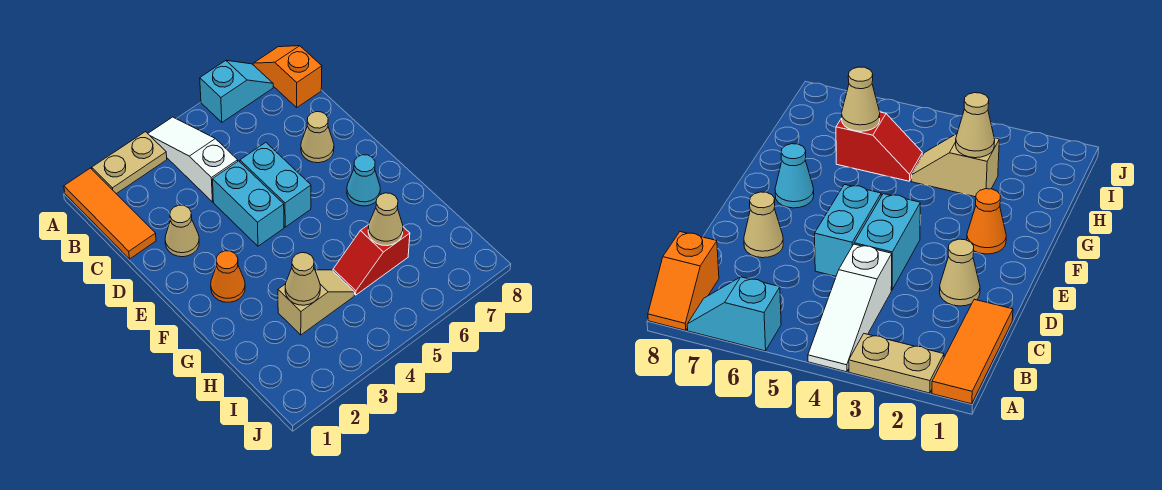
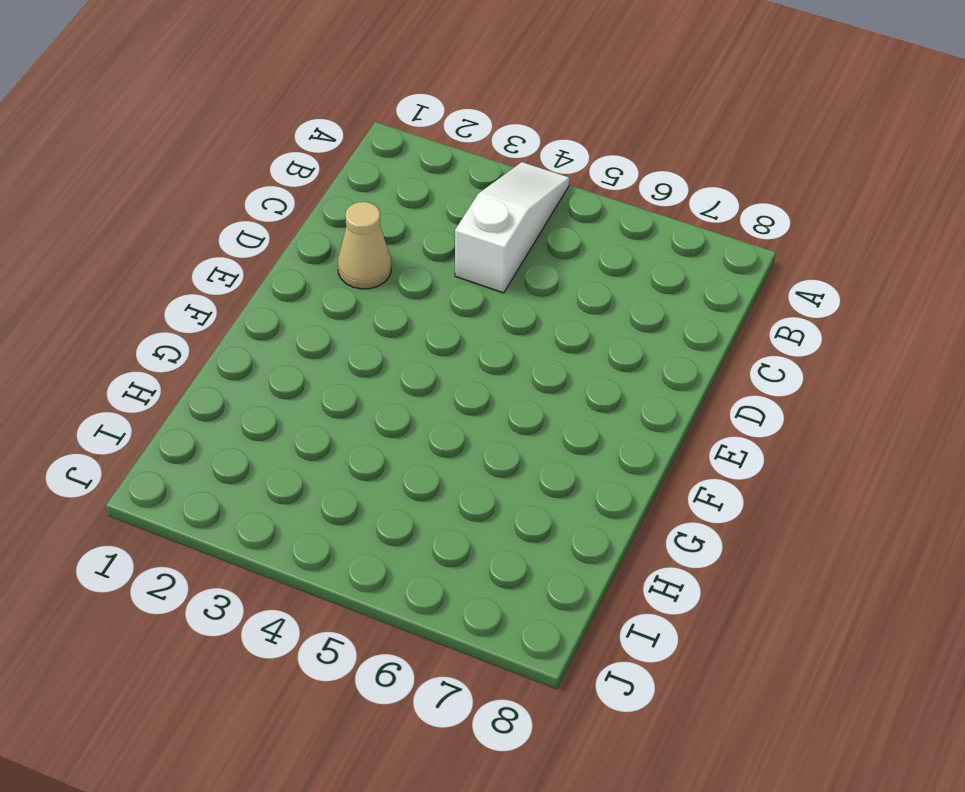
none -> orange tile A1:C1 level 1
none -> tan plate A2:A3 level 1
none -> cyan slope A6:A7 level 1 top 6

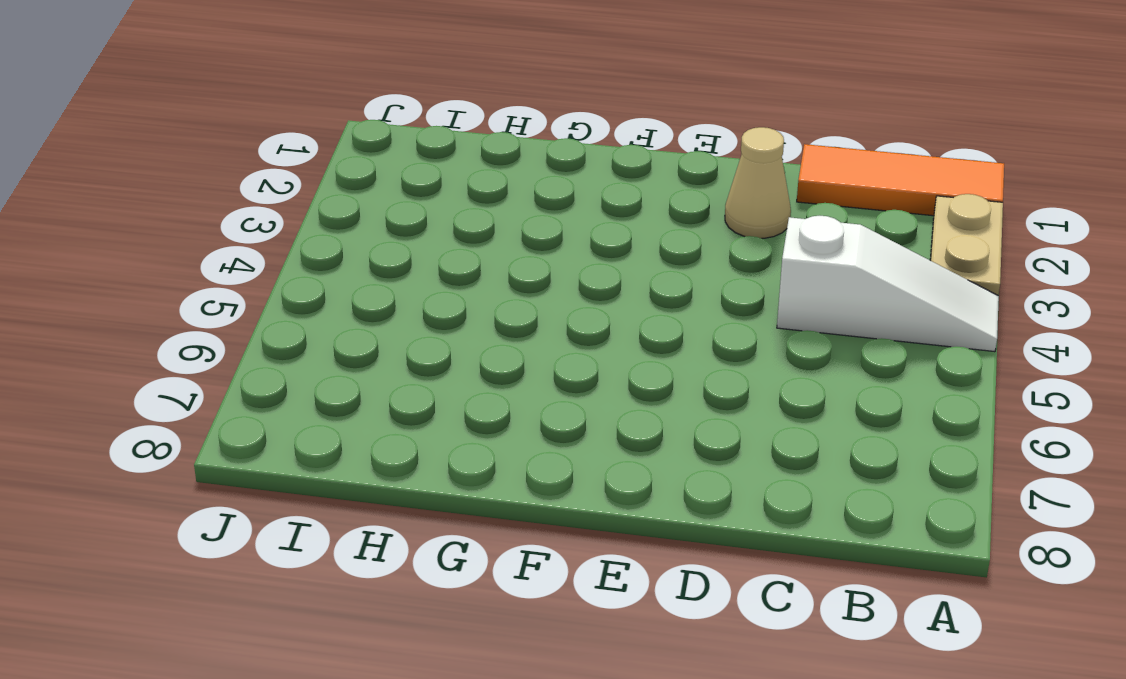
none -> cyan slope A6:A7 level 1 top 6
none -> orange slope A8:B8 level 1 top B
none -> cyan brick D4:E4 level 1

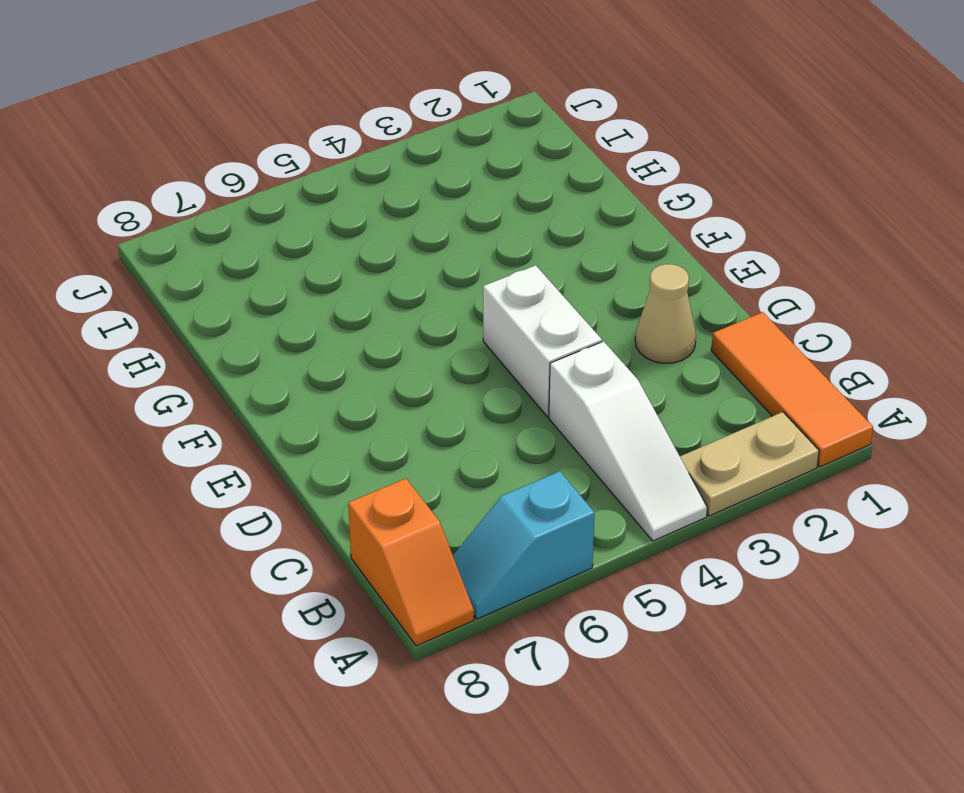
white brick D4:E4 level 1 -> cyan brick D4:E4 level 1
none -> cyan brick D5:E5 level 1
none -> tan cone D7 level 1
none -> orange cone F2 level 1

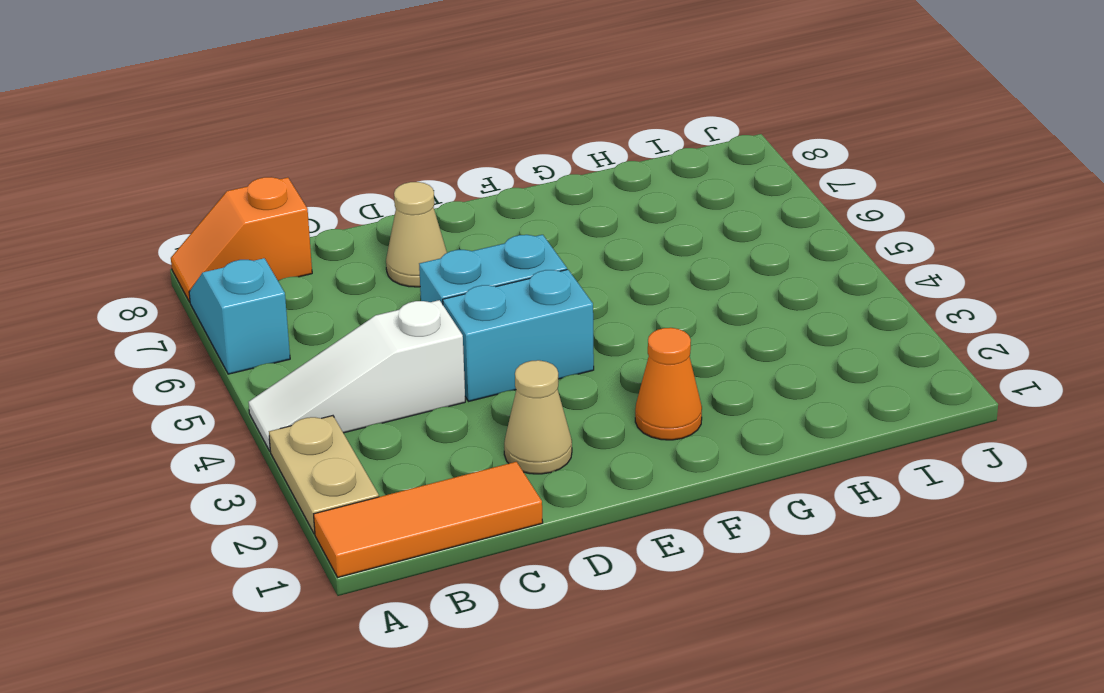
none -> cyan cone F7 level 1
none -> tan slope H3:H4 level 1 top 3
none -> red slope H5:H6 level 1 top 6

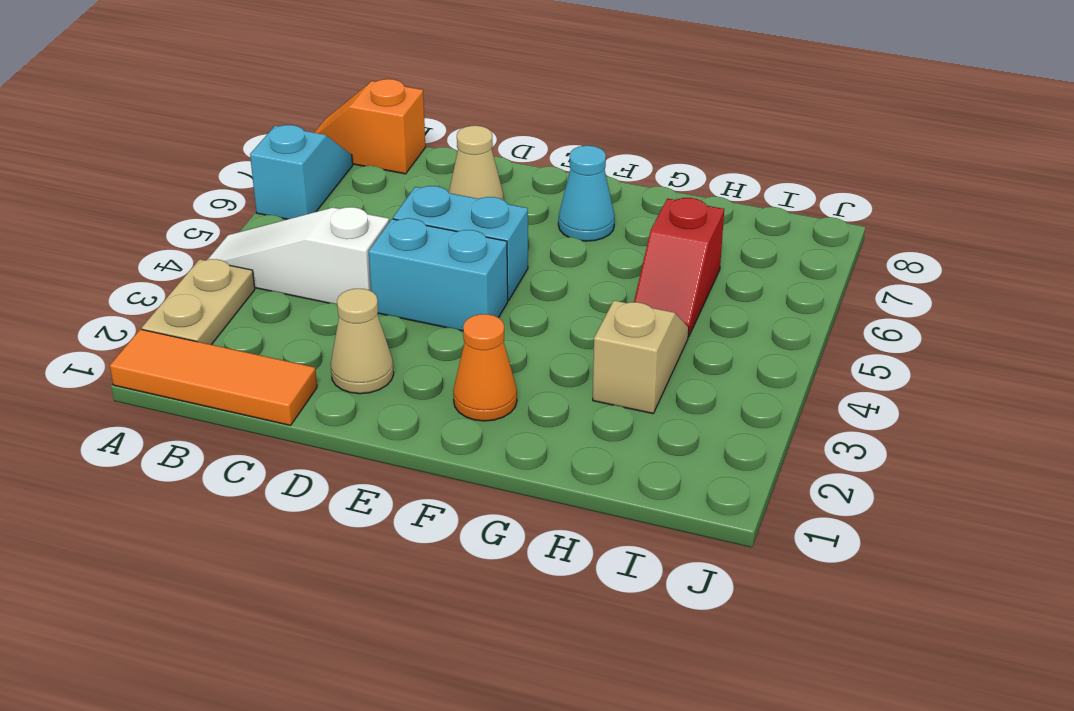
none -> tan cone H3 level 2
none -> tan cone H6 level 2

